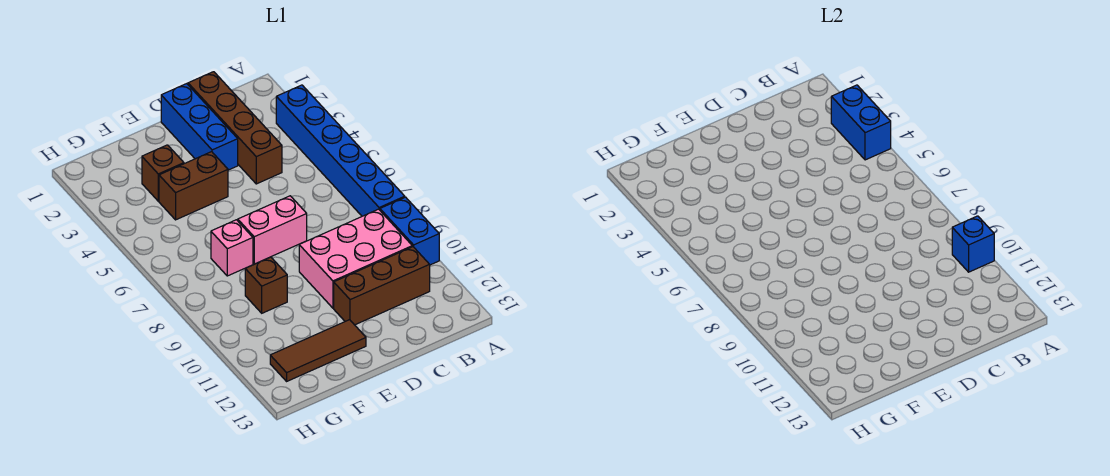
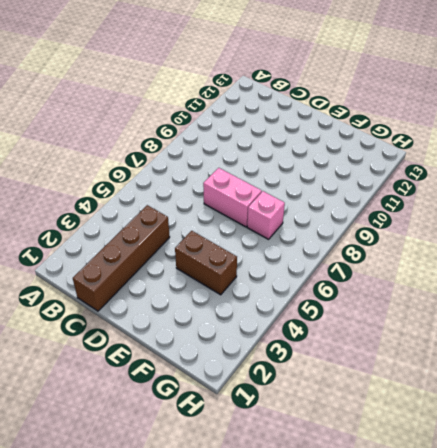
none -> blue brick A3:A8 level 1
none -> blue brick A9:A10 level 1
none -> pink brick B9:D10 level 1

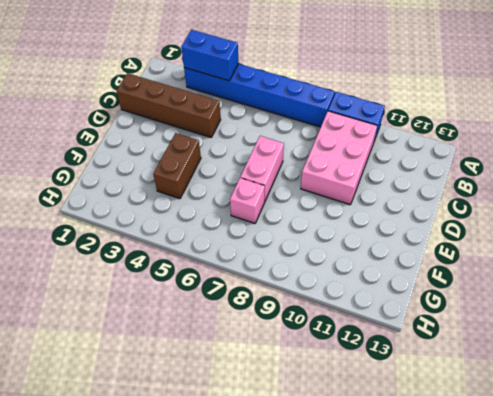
none -> brown brick B11:D11 level 1
none -> blue brick D1:D3 level 1
none -> brown tile E12:G12 level 1

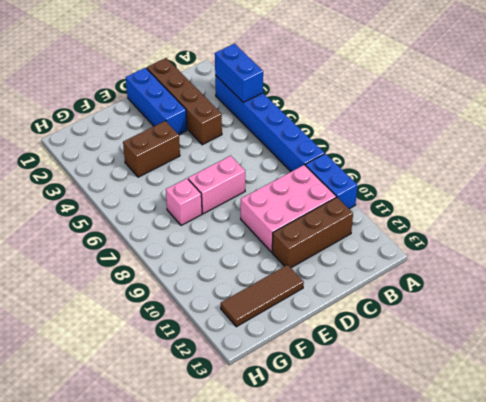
none -> brown brick F3 level 1
none -> brown brick F9 level 1
none -> blue brick A10 level 2

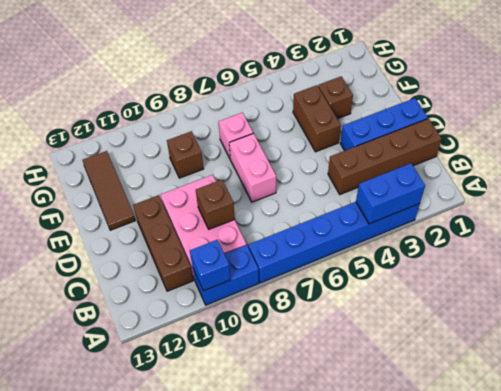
brown brick C9 level 2 -> none

